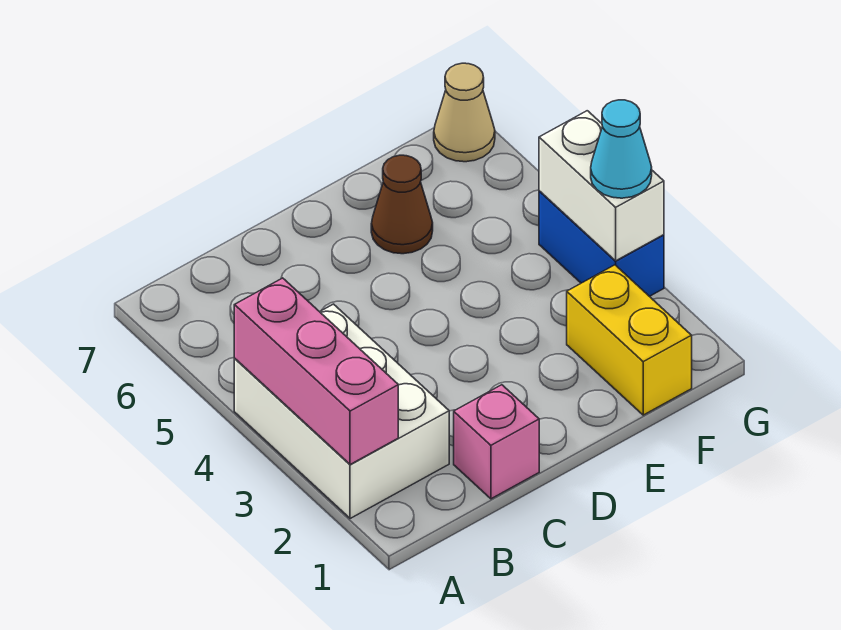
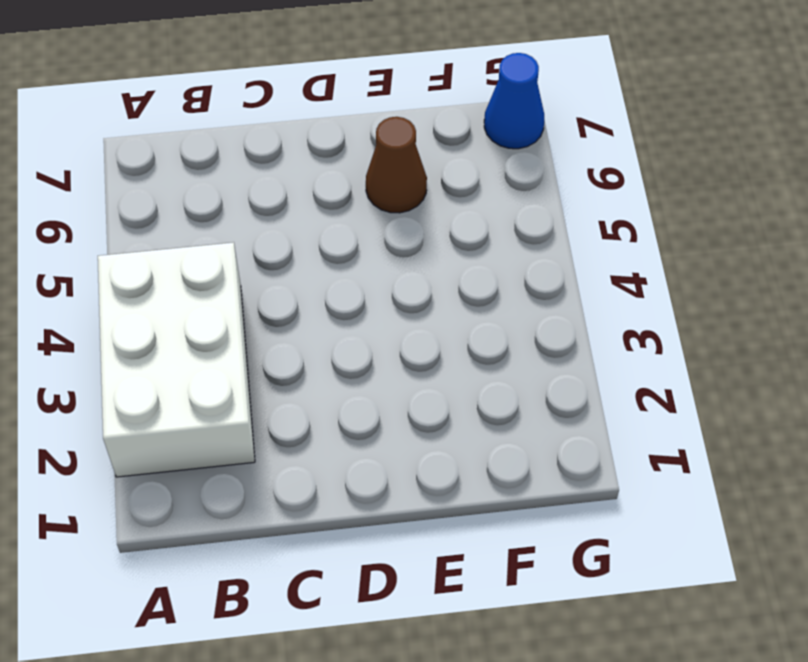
blue cone G7 level 1 -> tan cone G7 level 1
none -> pink brick C1 level 1
none -> yellow brick F1:F2 level 1

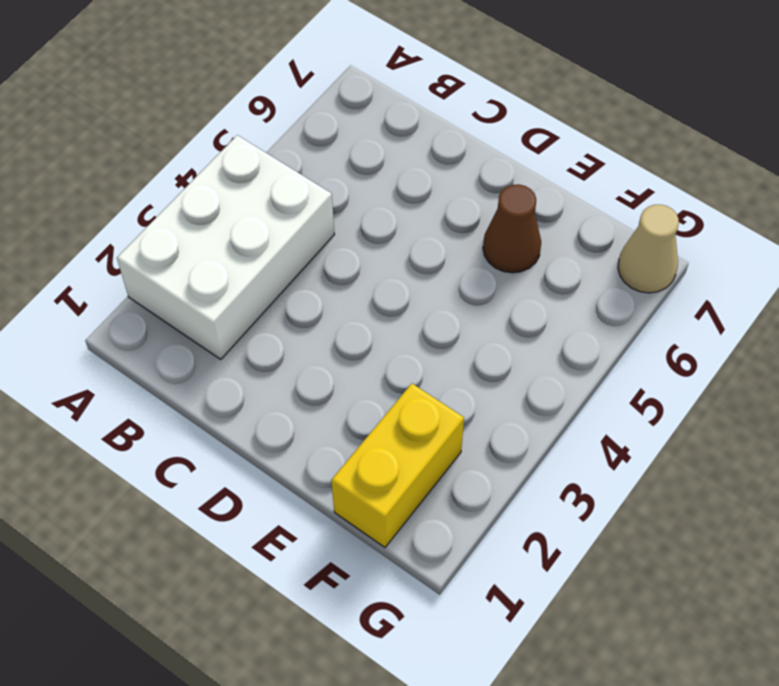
none -> pink brick C1 level 1
none -> blue brick G3:G4 level 1

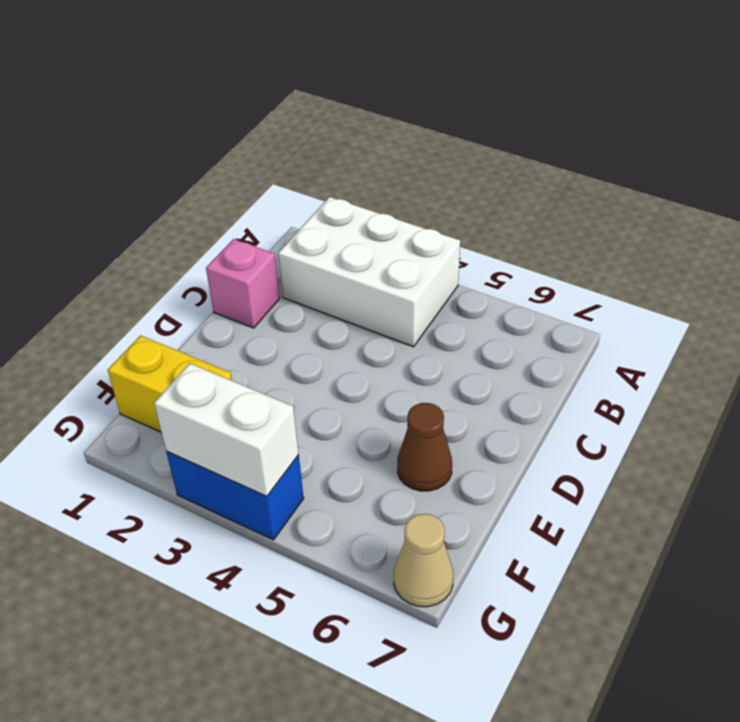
none -> pink brick A2:A4 level 2
none -> cyan cone G3 level 3

